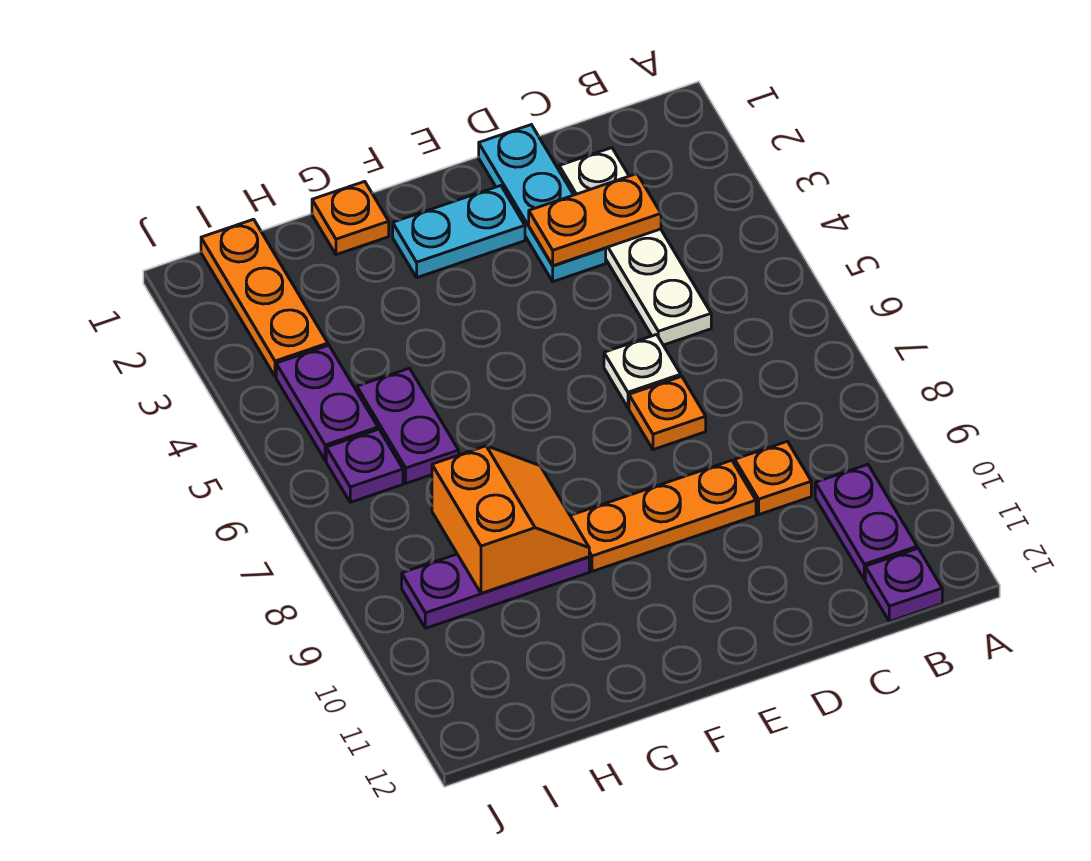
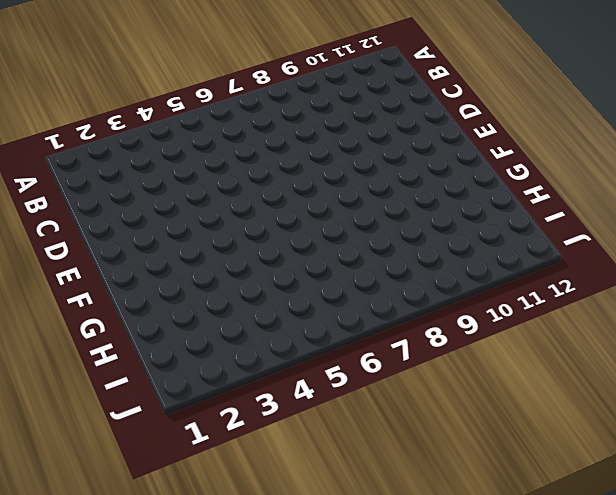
none -> purple plate B10:B11 level 1
none -> purple plate B12 level 1
none -> white plate C2:C5 level 1

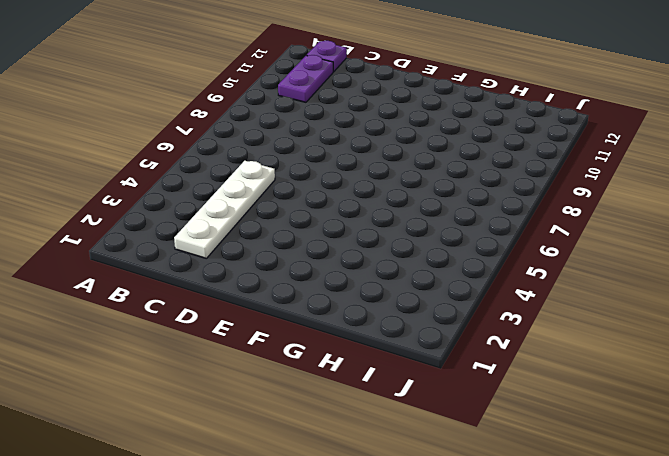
none -> orange plate C9 level 1
none -> cyan plate D1:D3 level 1
none -> white plate D6 level 1

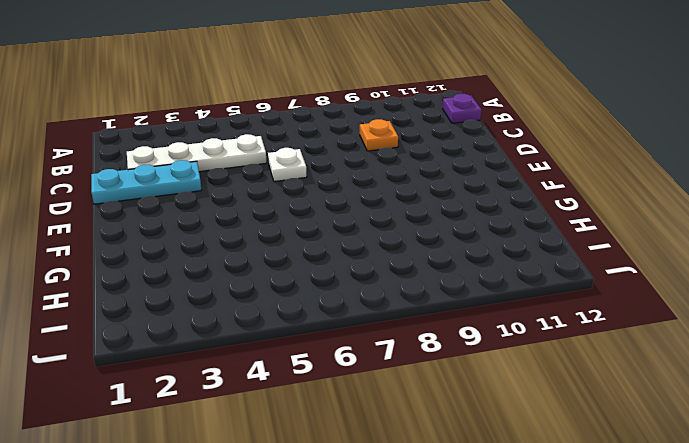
none -> purple plate B10:B11 level 1
none -> orange plate D7 level 1
none -> orange plate D9:F9 level 1

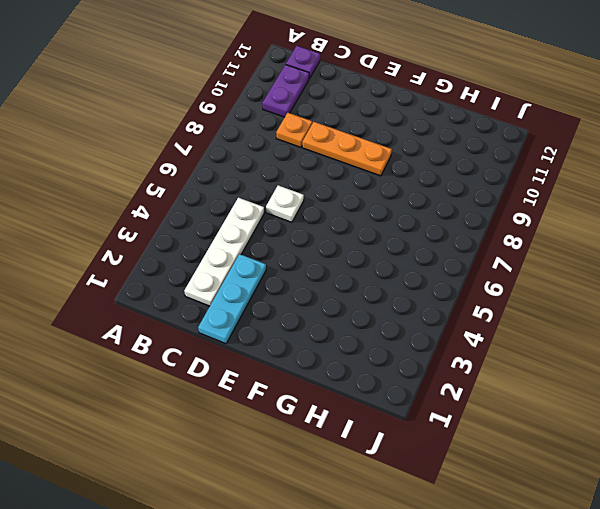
none -> orange plate D7 level 1
none -> cyan plate E2:F2 level 1
none -> orange plate G1 level 1

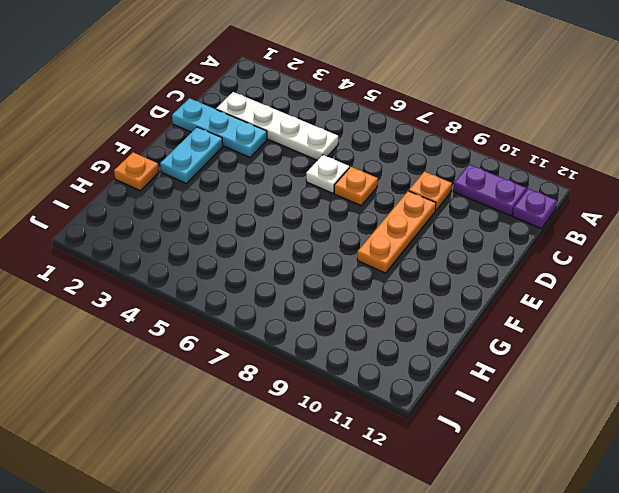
none -> purple plate G9:I9 level 1
none -> purple plate H5:H6 level 1
none -> orange plate I1:I3 level 1

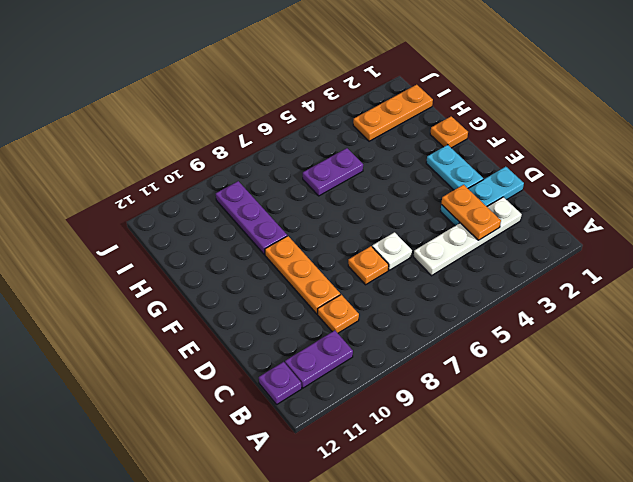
none -> purple plate I4:I5 level 1
none -> purple plate I6 level 1
none -> orange slope G8:H9 level 2 top H

